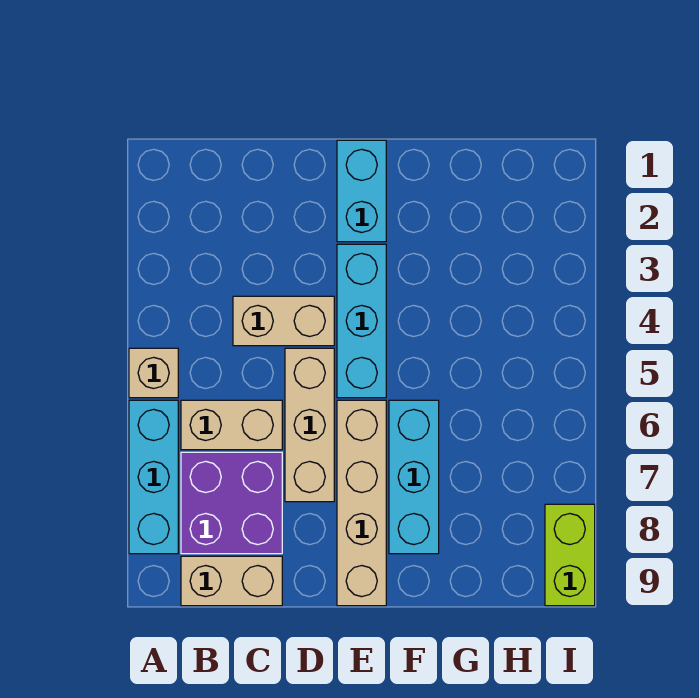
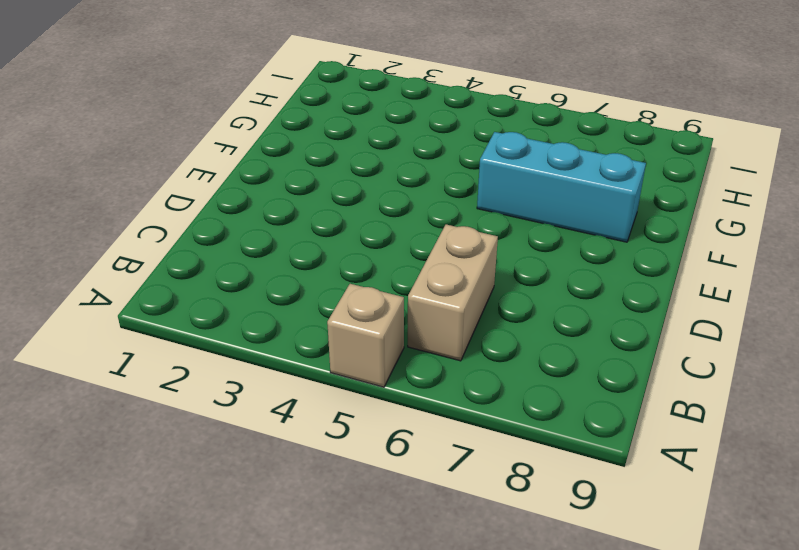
none -> cyan brick A6:A8 level 1
none -> purple brick B7:C8 level 1
none -> tan brick B9:C9 level 1

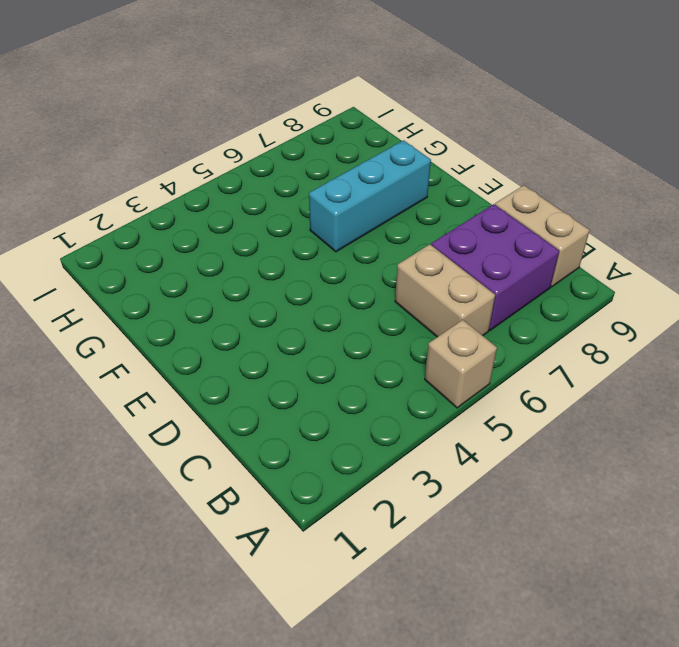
none -> cyan brick A6:A8 level 1
none -> tan brick C4:D4 level 1
none -> tan brick D5:D7 level 1

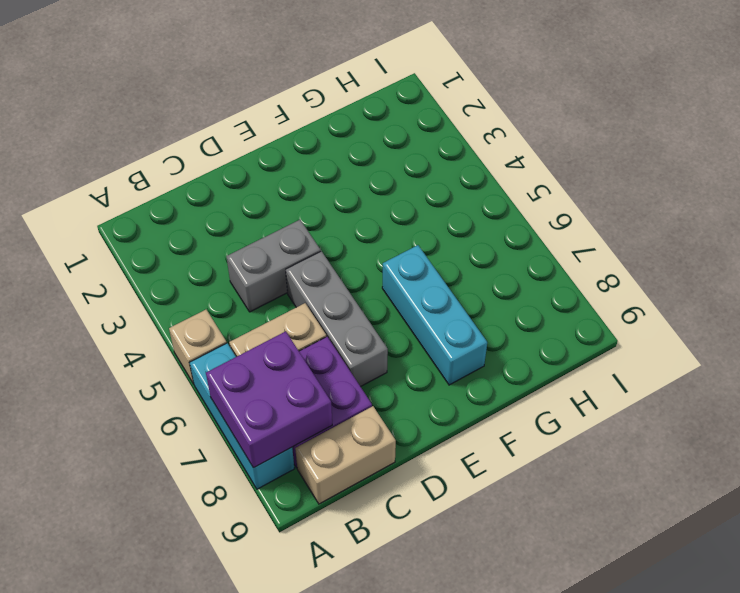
purple brick A7:B8 level 2 -> none
grey brick C4:D4 level 1 -> tan brick C4:D4 level 1
grey brick D5:D7 level 1 -> tan brick D5:D7 level 1
none -> cyan brick E1:E2 level 1
none -> cyan brick E3:E5 level 1
none -> tan brick E6:E9 level 1

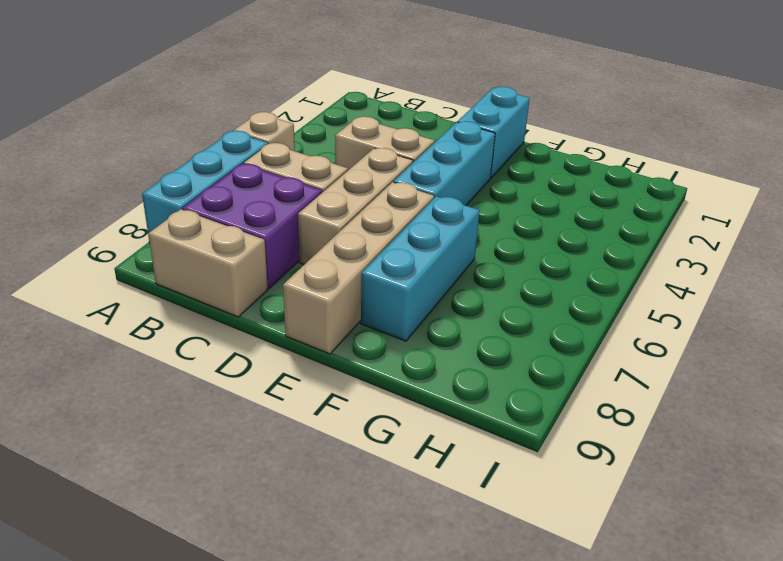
none -> lime brick I8:I9 level 1

